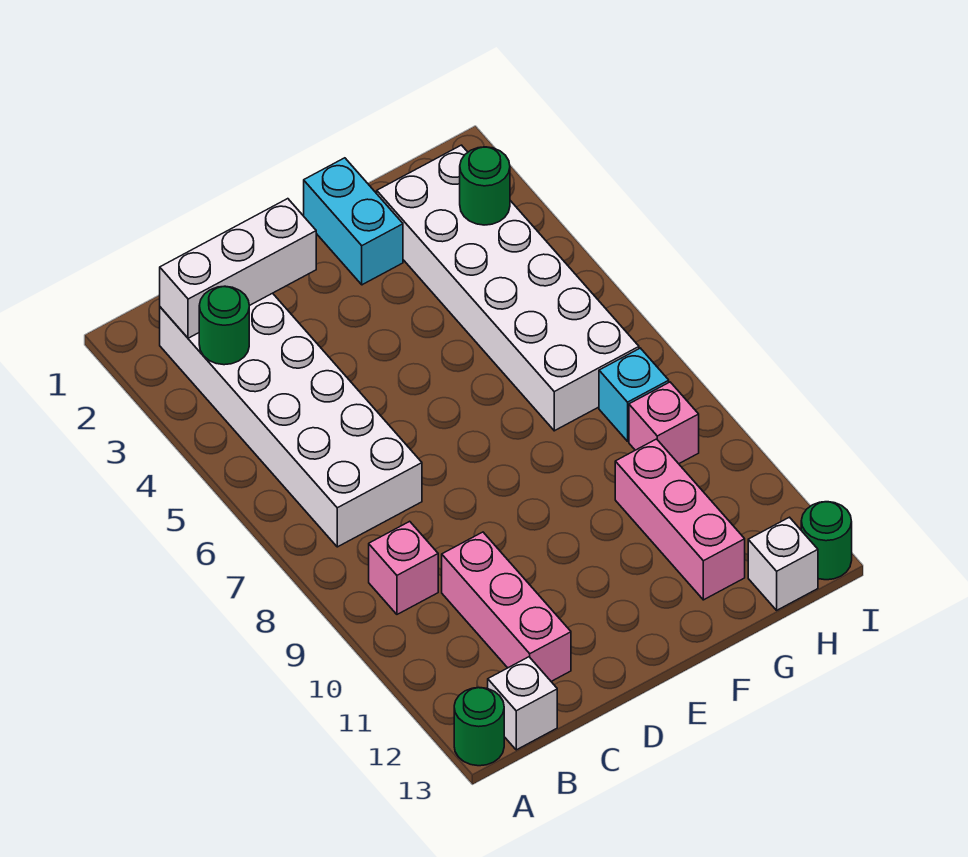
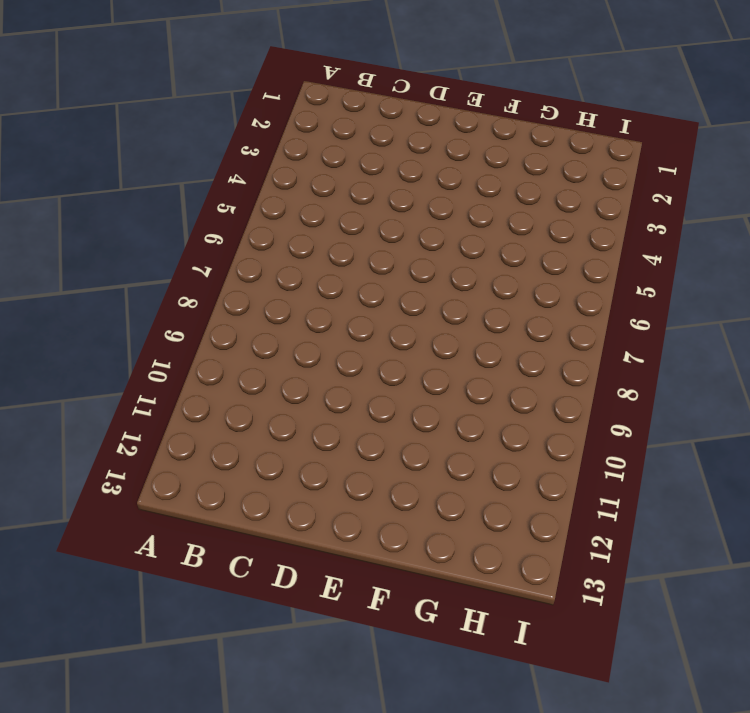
none -> green round brick A13 level 1
none -> white brick B2:C7 level 1
none -> pink brick B9 level 1

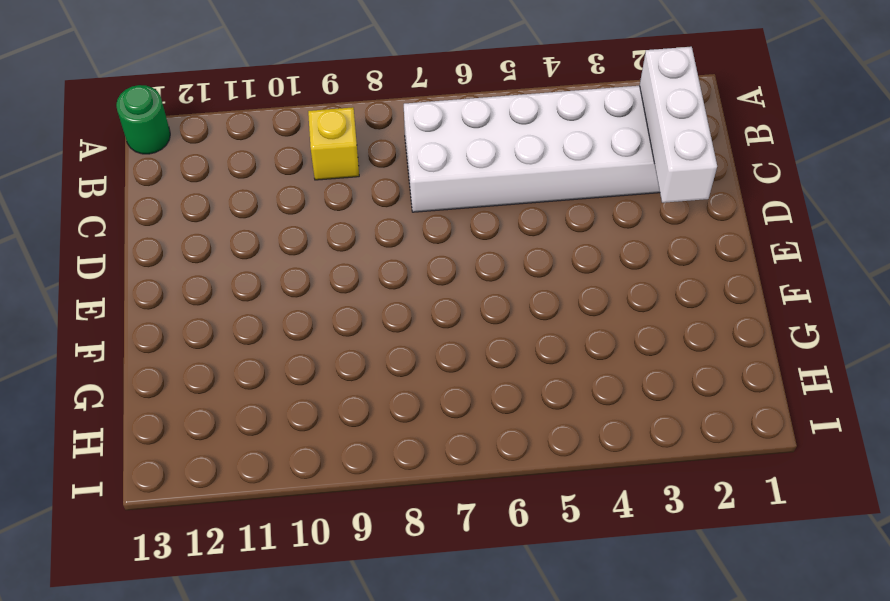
yellow brick B9 level 1 -> pink brick B9 level 1
none -> white brick B13 level 1
none -> pink brick C10:C12 level 1
none -> cyan brick F1:F2 level 1

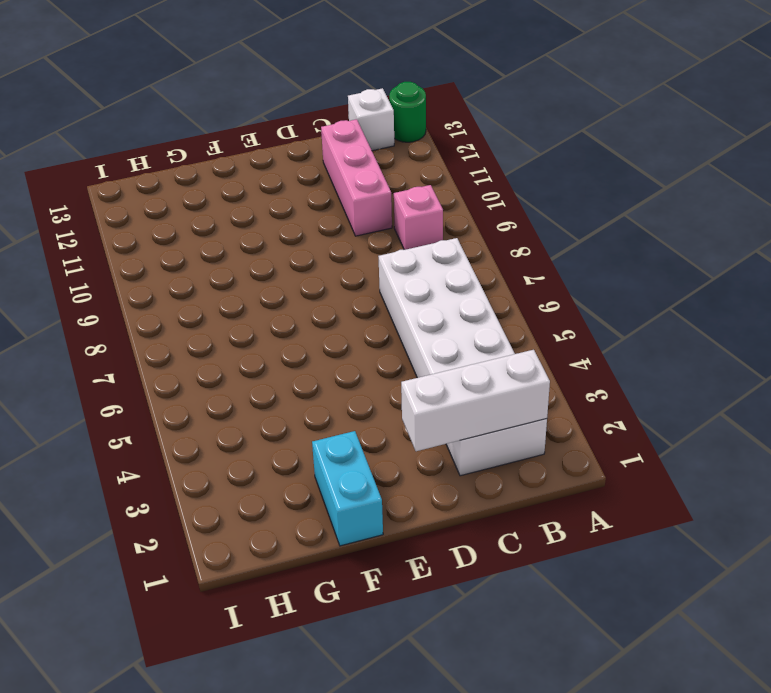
none -> white brick G2:H7 level 1
none -> pink brick G10:G12 level 1
none -> cyan brick H8 level 1

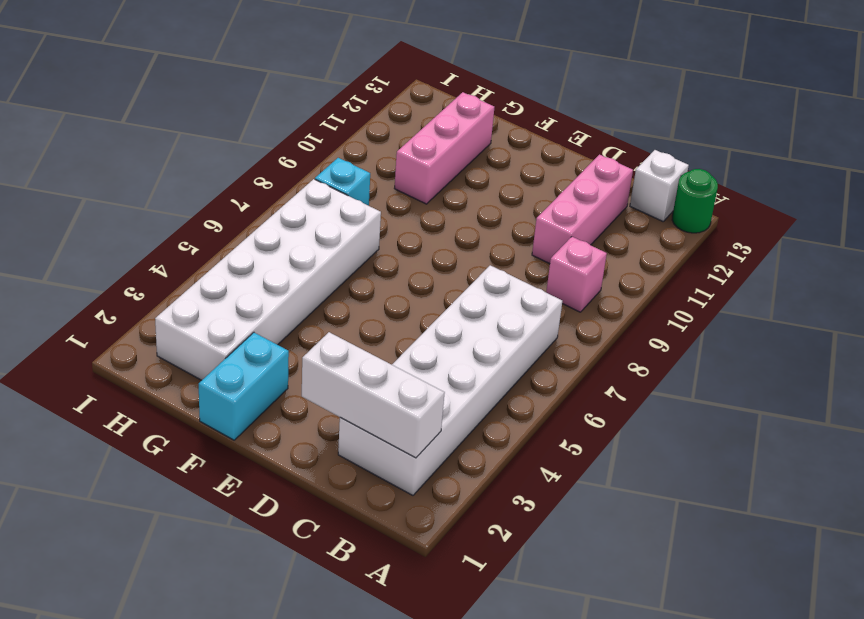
none -> pink brick H9 level 1
none -> white brick H13 level 1
none -> green round brick I13 level 1

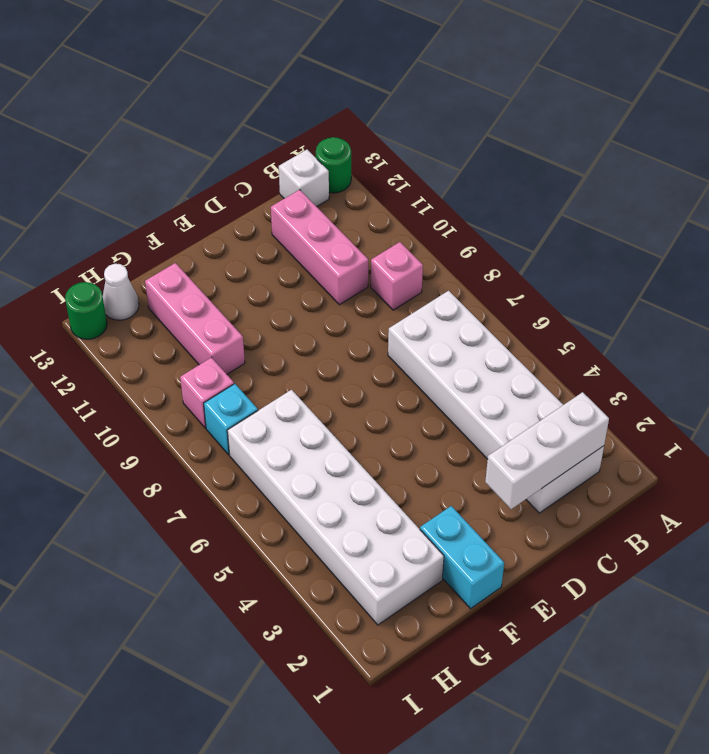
white cone H13 level 1 -> white brick H13 level 1
none -> green round brick B3 level 2
none -> green round brick H3 level 2

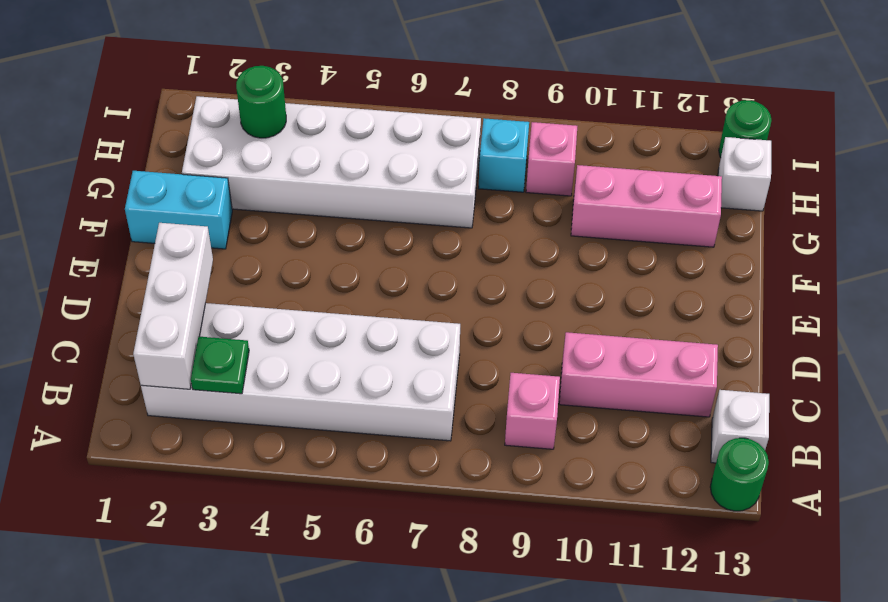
green plate B3 level 2 -> green round brick B3 level 2

